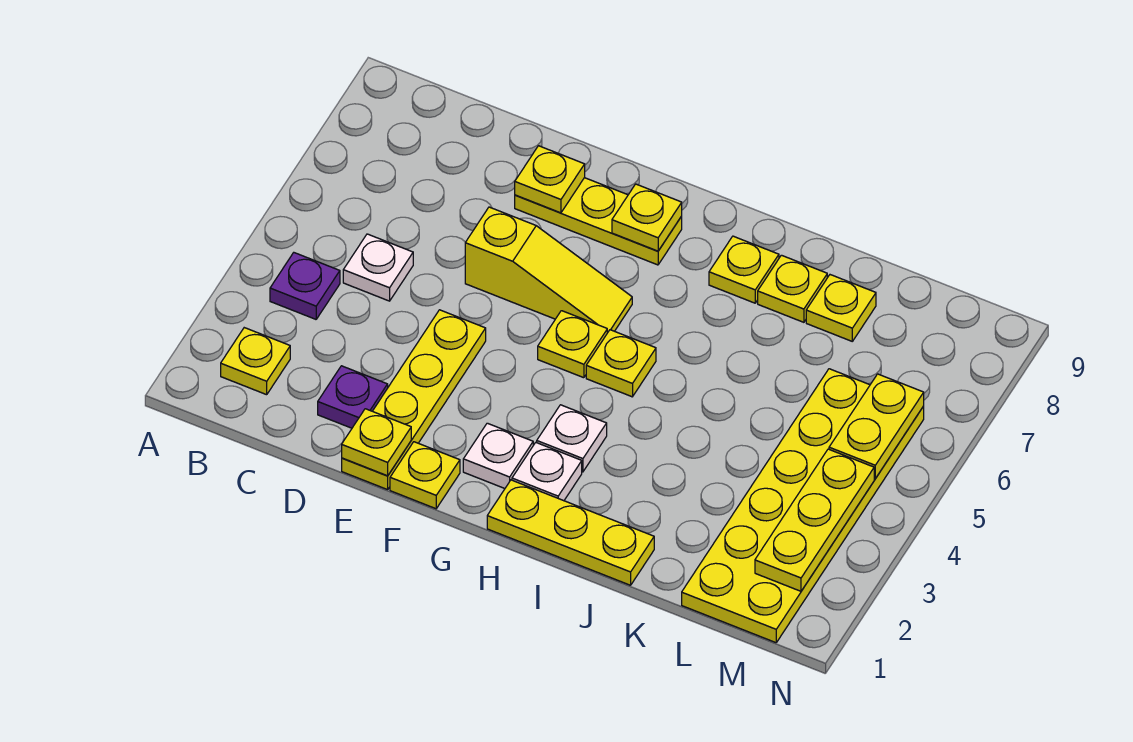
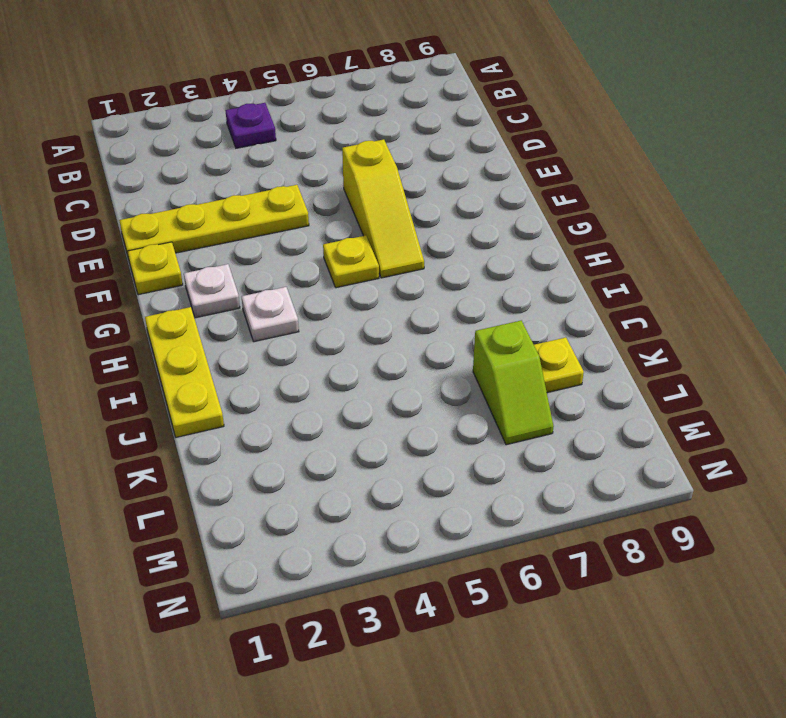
lime slope K7:L7 level 1 top K -> none
none -> yellow plate B2 level 1
none -> white plate C5 level 1
none -> purple plate D2 level 1

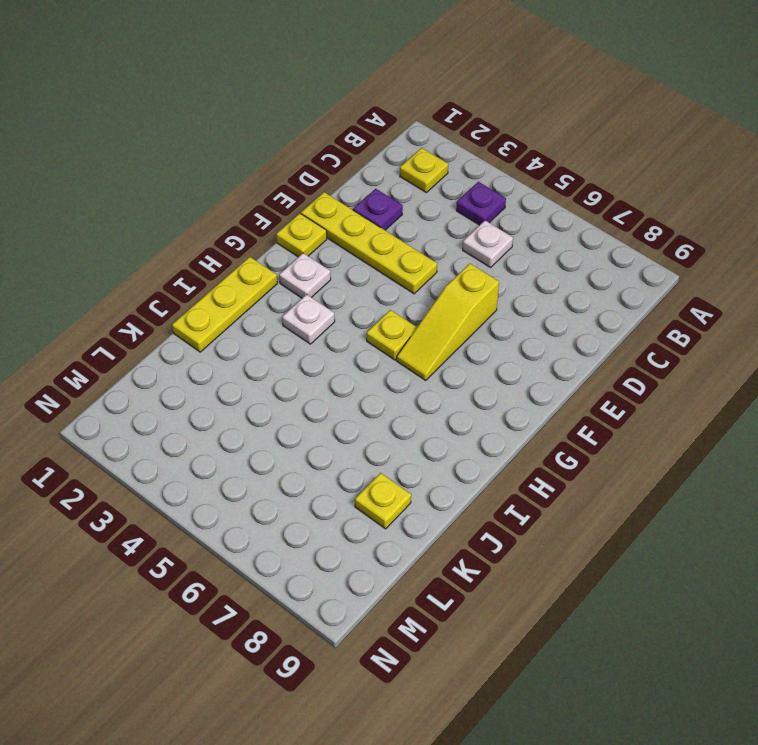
none -> yellow plate E8:G8 level 1
none -> white plate H2 level 1
none -> yellow plate H5 level 1

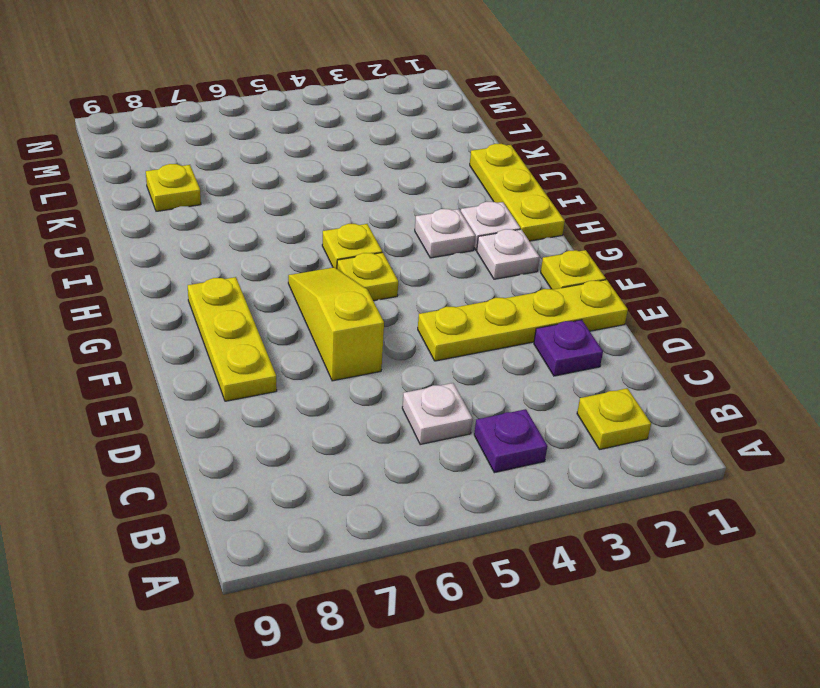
none -> yellow plate I8 level 1
none -> yellow plate J8 level 1
none -> yellow plate L1:M6 level 1

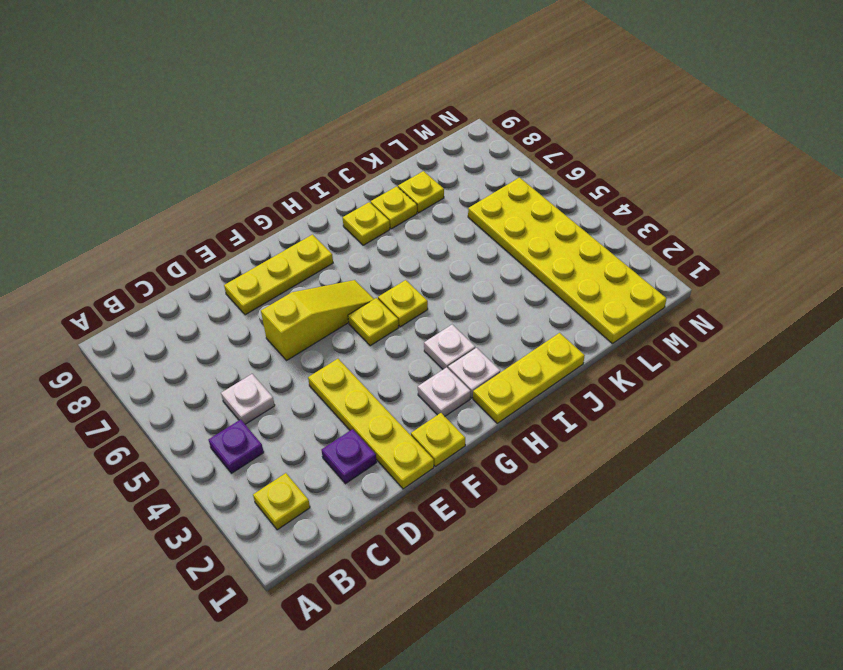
none -> yellow plate E1 level 2
none -> yellow plate E8 level 2
none -> yellow plate G8 level 2

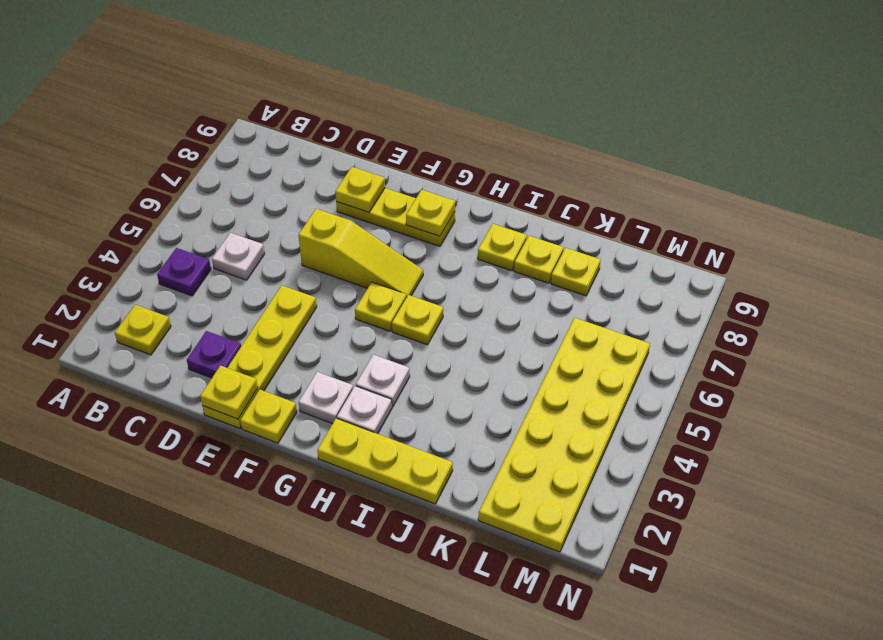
none -> yellow plate M2:M4 level 2
none -> yellow plate M5:M6 level 2

